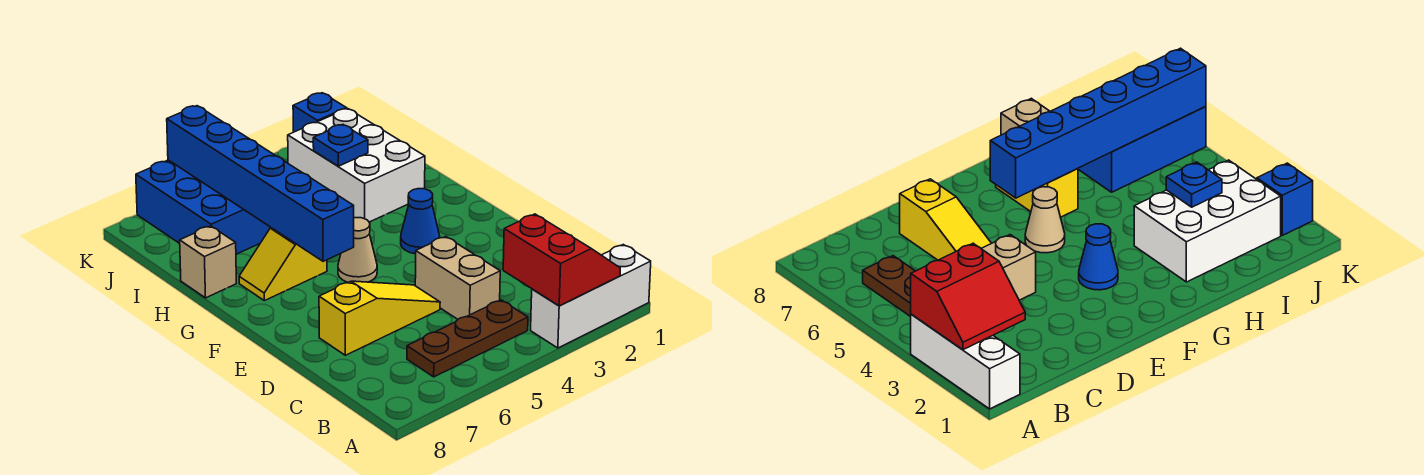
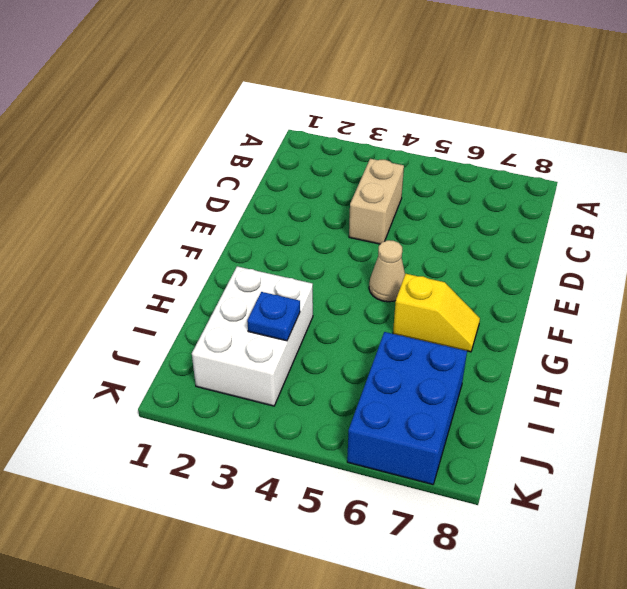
none -> white brick A1:A3 level 1
none -> brown plate B4:B6 level 1
none -> yellow slope D5:D7 level 1 top 7

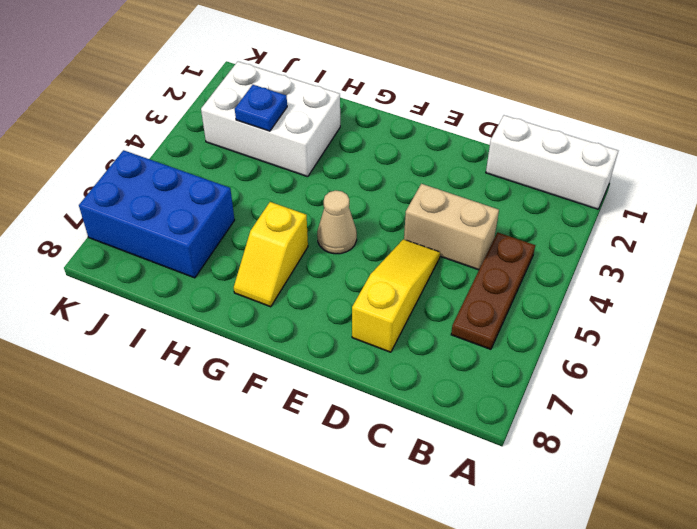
white brick A1:C1 level 1 -> white brick A1:A3 level 1
none -> blue cone F3 level 1
none -> tan brick H8 level 1
none -> blue brick K2 level 1

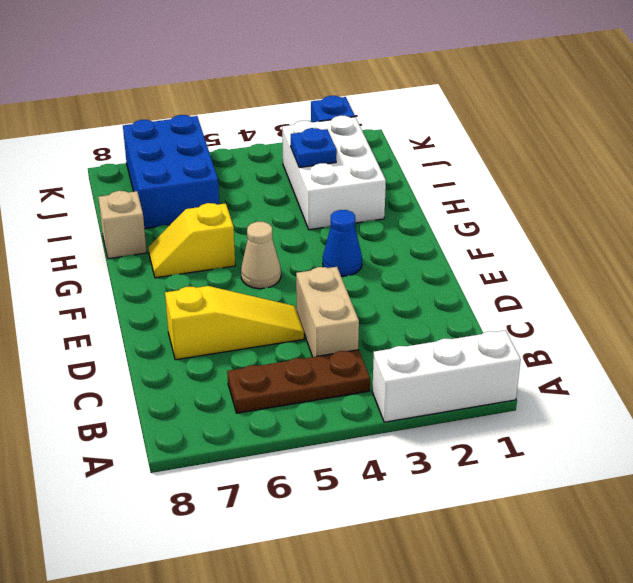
none -> red slope A2:B3 level 2 top 3
none -> blue brick F6:K6 level 2

